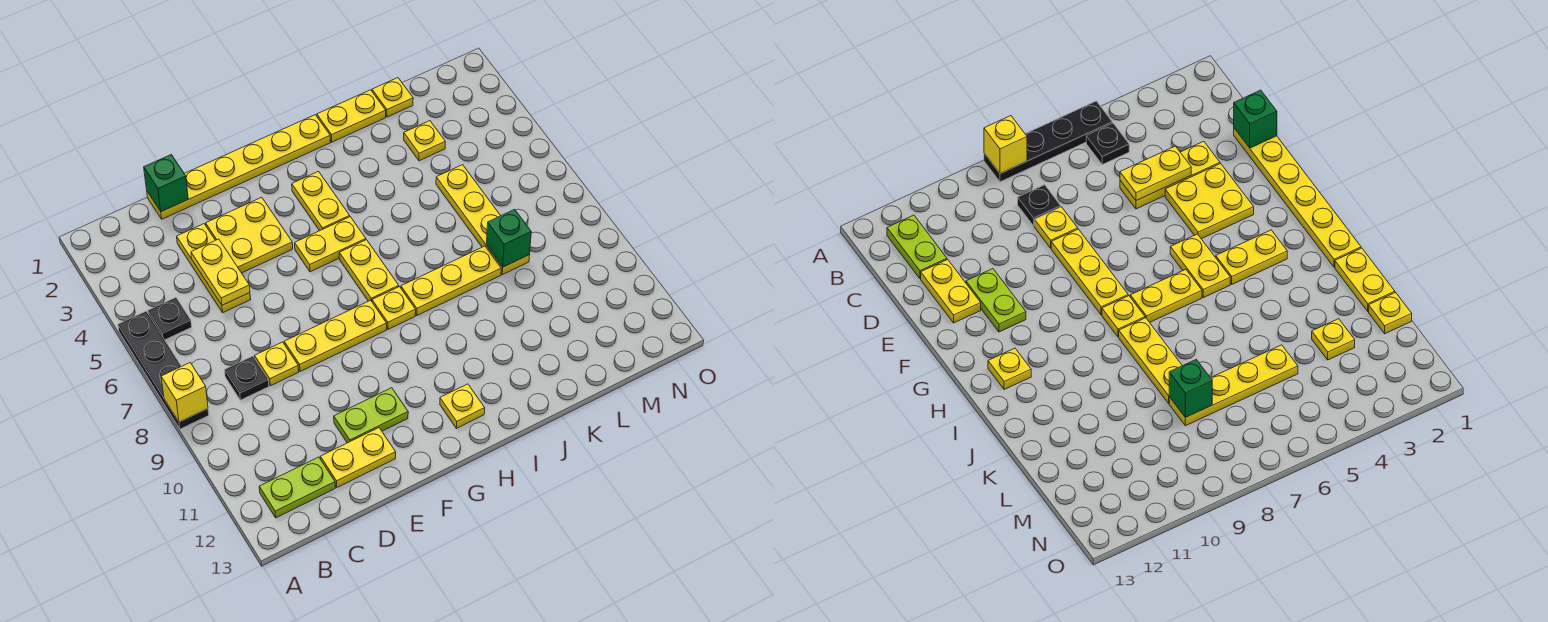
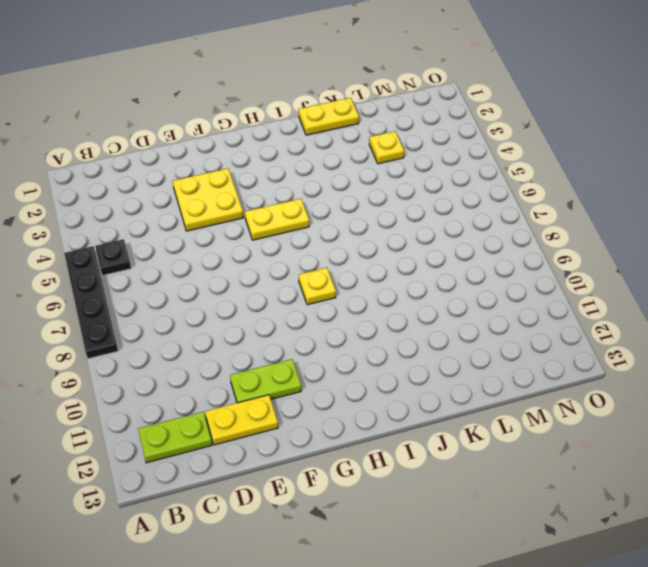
none -> black plate C8 level 1
none -> yellow plate D1:I1 level 1
none -> yellow plate D3:D5 level 1

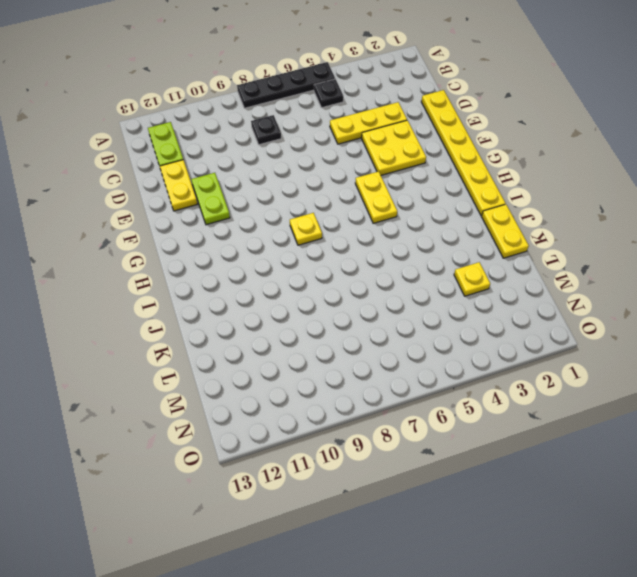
none -> yellow plate D8 level 1
none -> yellow plate E8:G8 level 1
none -> yellow plate H3:H4 level 1

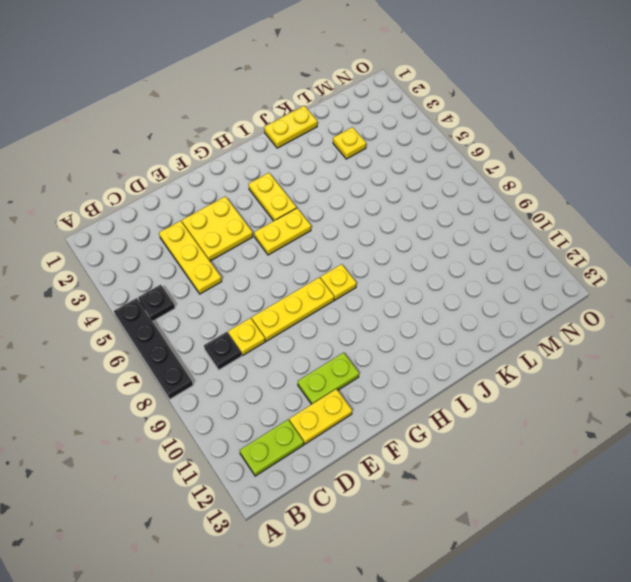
none -> yellow plate D1:I1 level 1
none -> yellow plate H6:H7 level 1
none -> yellow plate H12 level 1

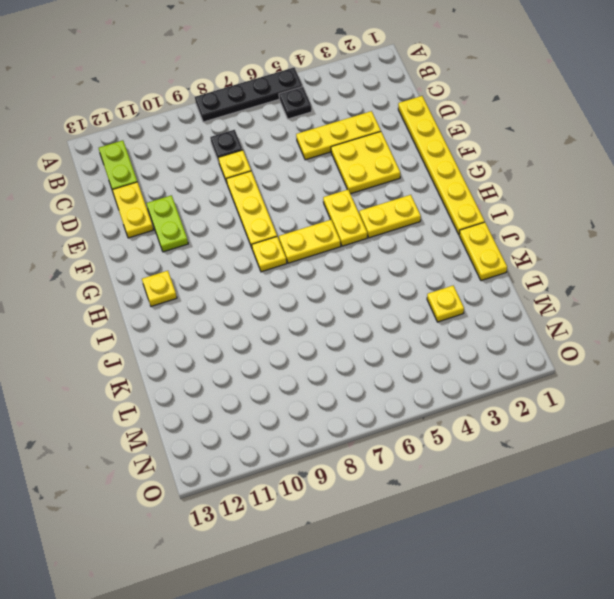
none -> yellow plate I8:K8 level 1
none -> yellow plate L1 level 1
none -> yellow plate L5:L8 level 1

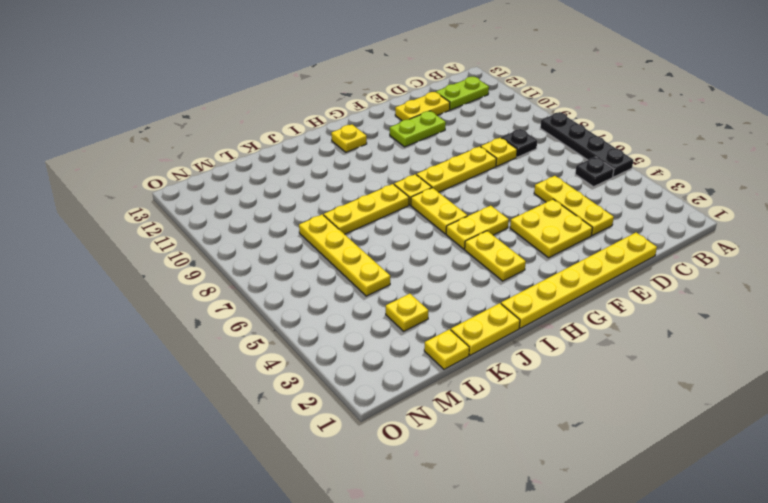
none -> yellow brick A8 level 2
none -> green brick D1 level 2
none -> yellow plate D4:D5 level 2

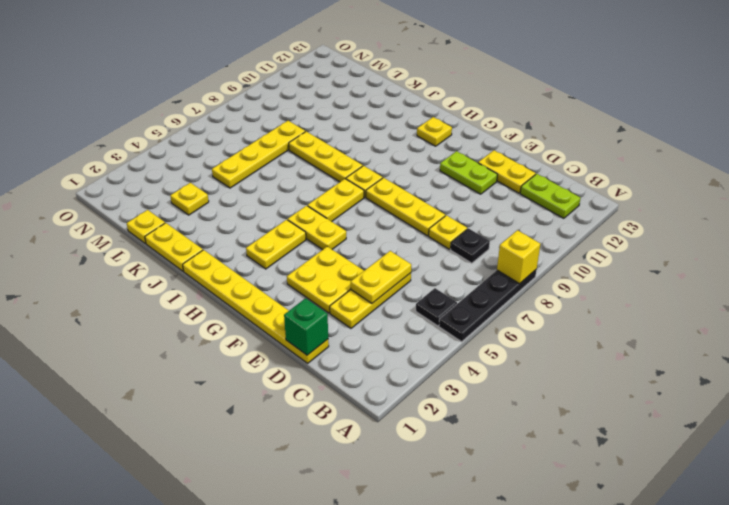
none -> green brick L8 level 2

